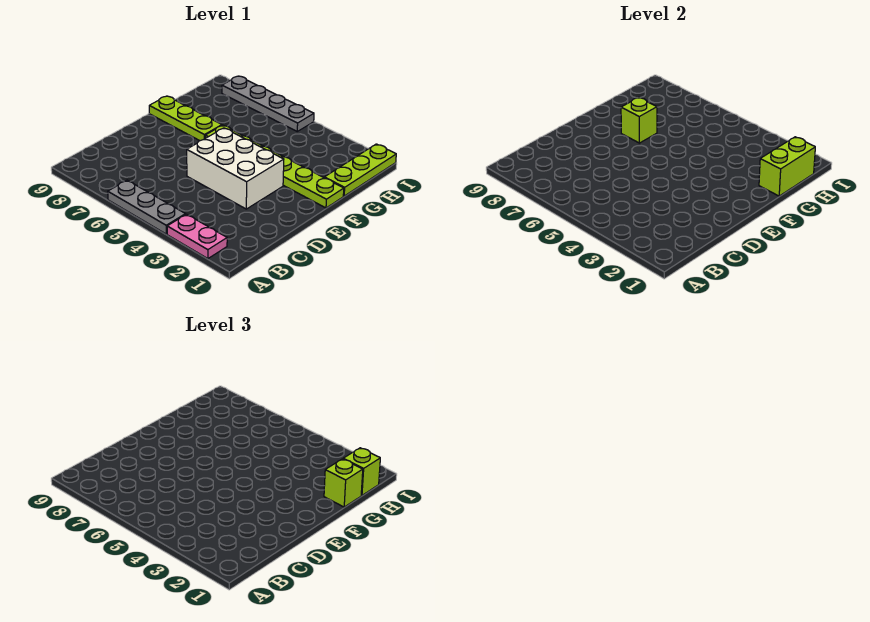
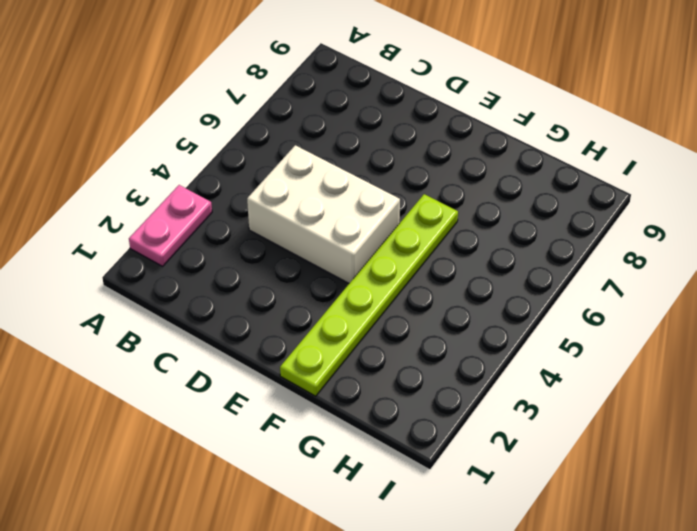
white brick C4:E5 level 1 -> white brick D3:E5 level 1
none -> grey plate A4:A6 level 1
none -> lime plate F7:F9 level 1

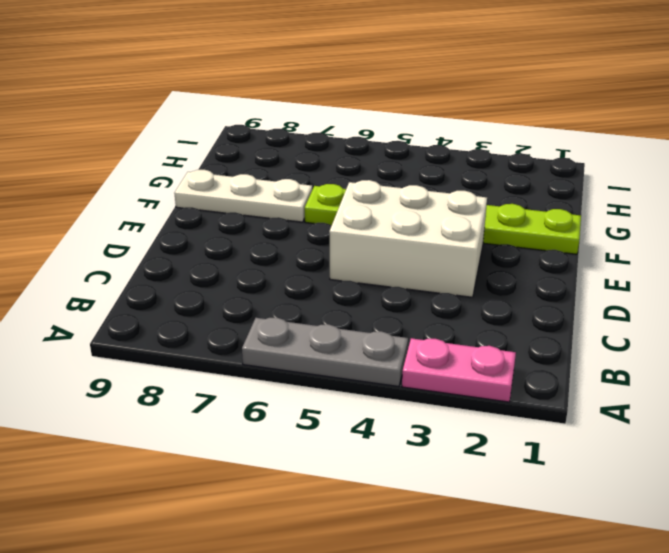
white plate F7:F9 level 1 -> lime plate F7:F9 level 1
none -> lime plate G1:I1 level 1
none -> grey plate I5:I8 level 1

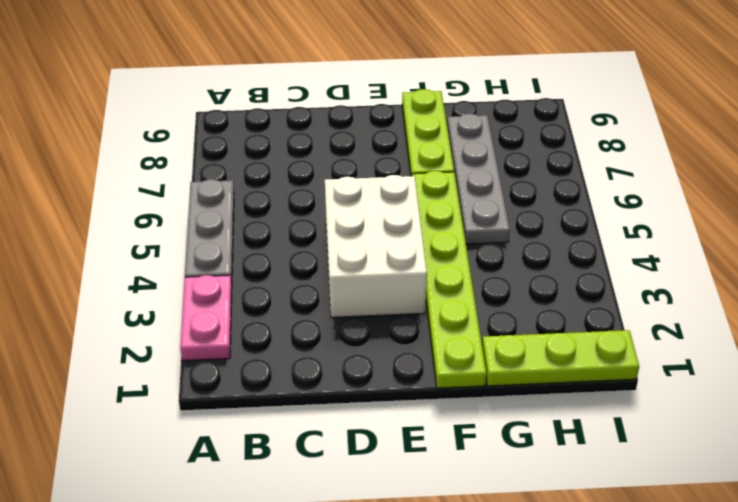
grey plate G5:G8 level 1 -> grey plate I5:I8 level 1
none -> lime brick F7 level 2
none -> lime brick G1:H1 level 2

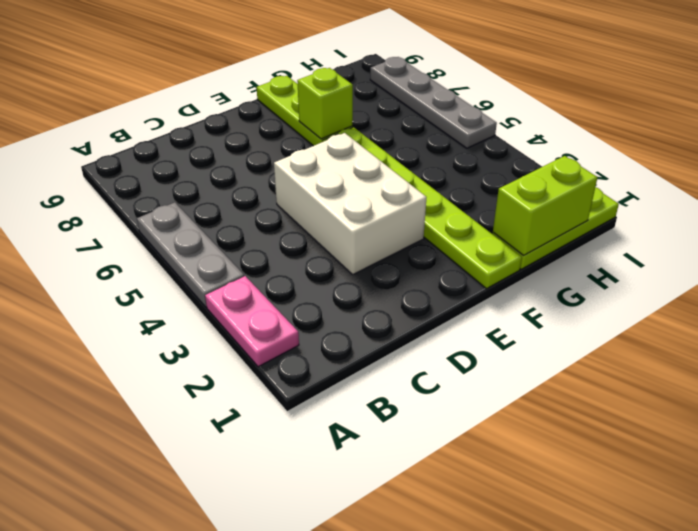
none -> lime brick G1 level 3
none -> lime brick H1 level 3

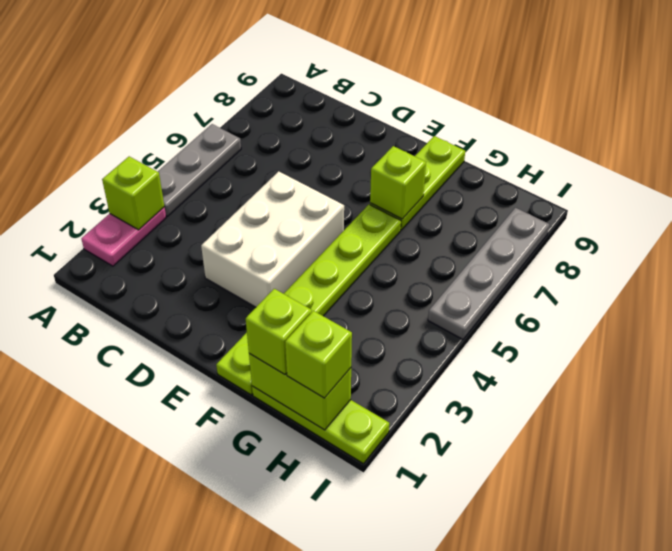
lime brick A3 level 2 -> none

